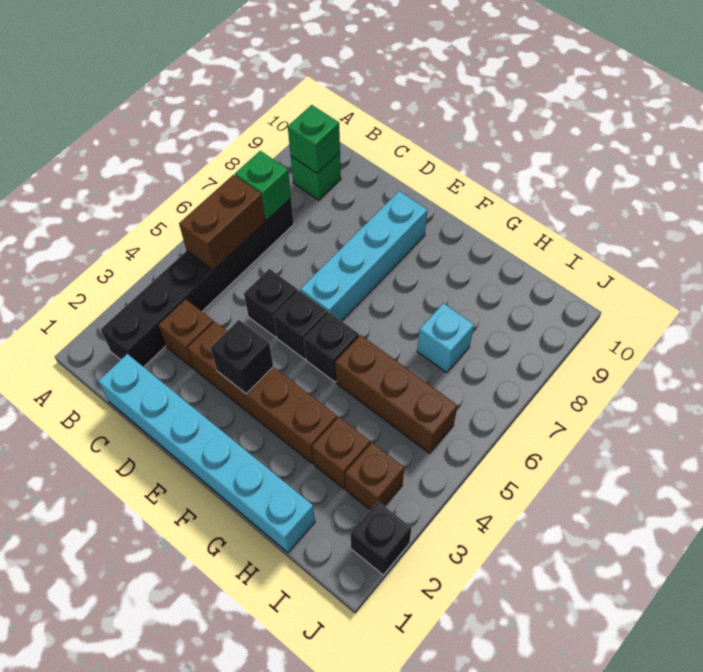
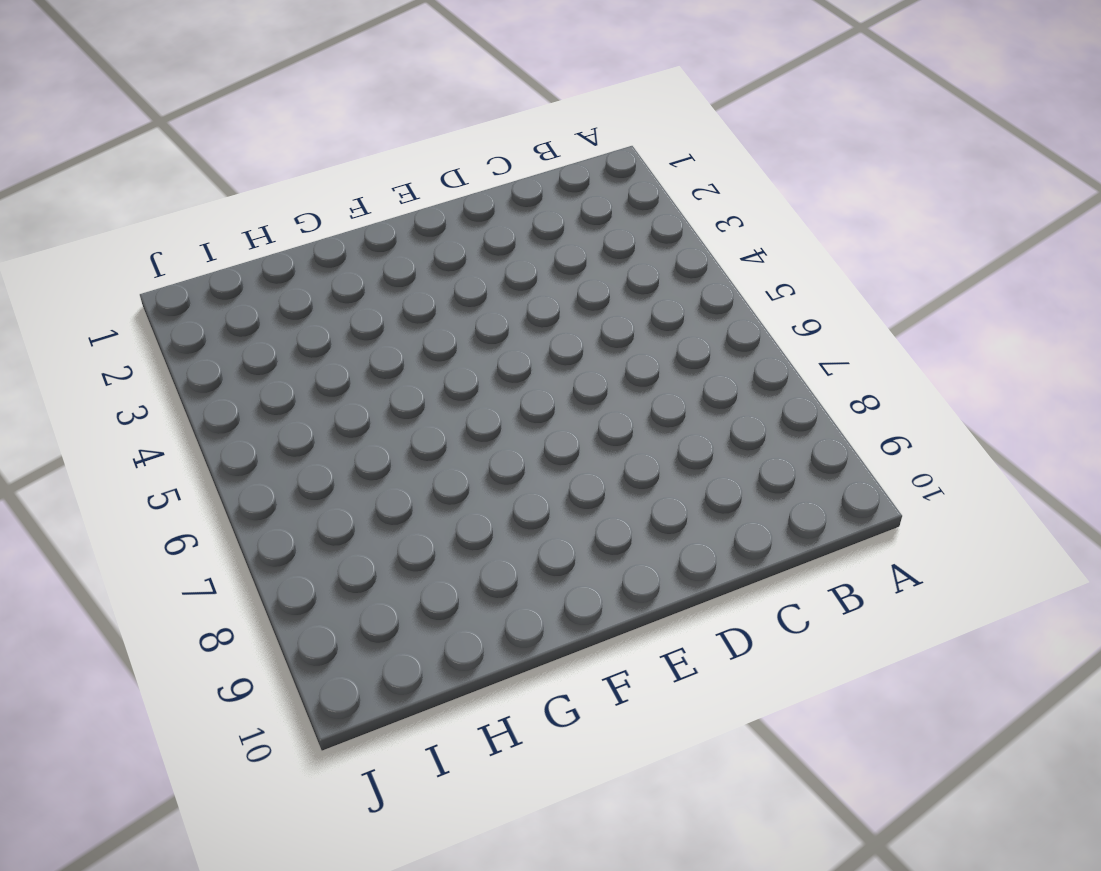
none -> black brick B2:B7 level 1
none -> green brick B9 level 1
none -> cyan brick C1:H1 level 1

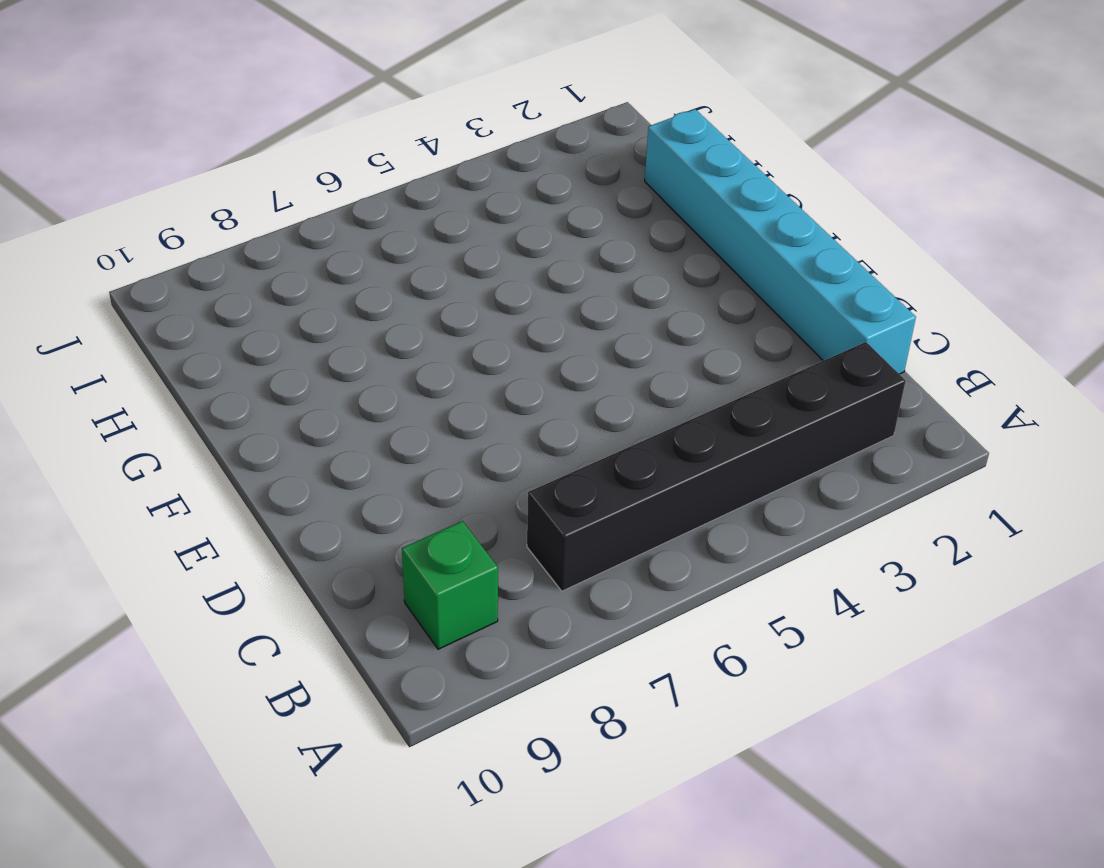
none -> brown brick C3 level 1
none -> brown brick D3:G3 level 1
none -> black brick D5 level 1

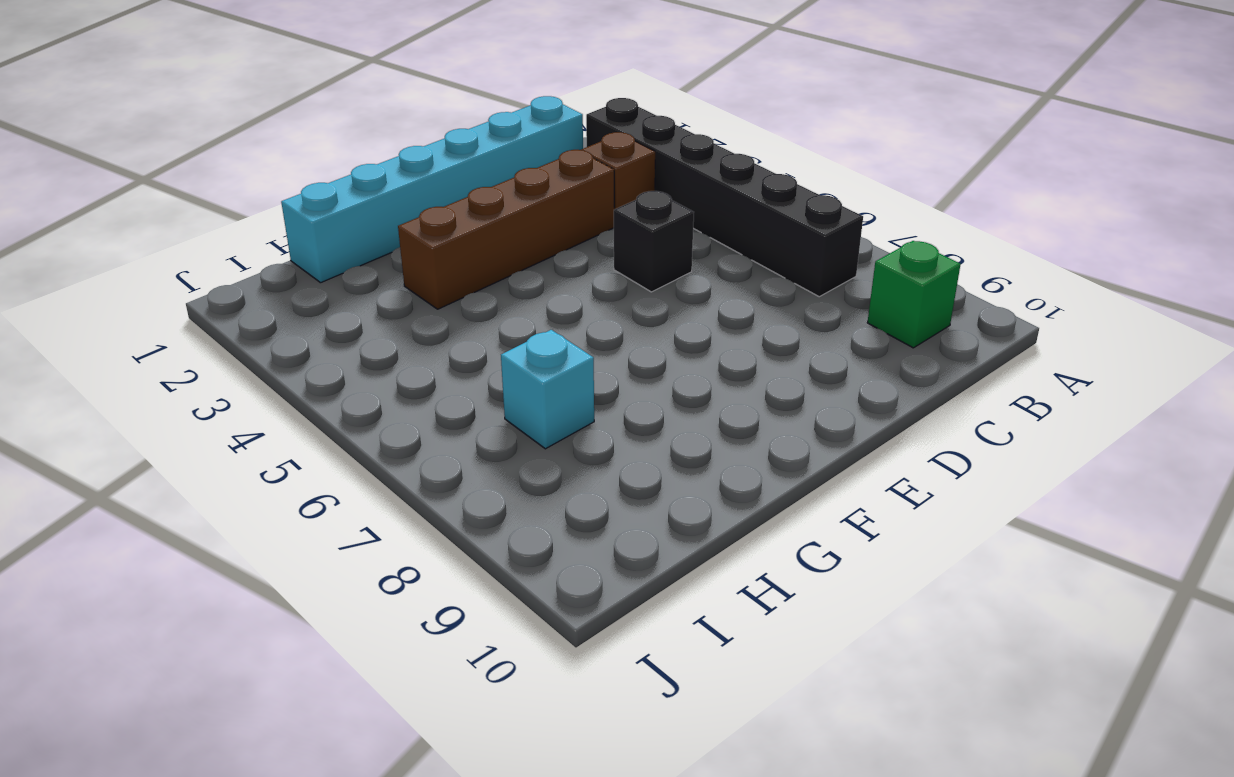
none -> black brick E5 level 1
none -> cyan brick E6:E9 level 1
none -> black brick F5 level 1

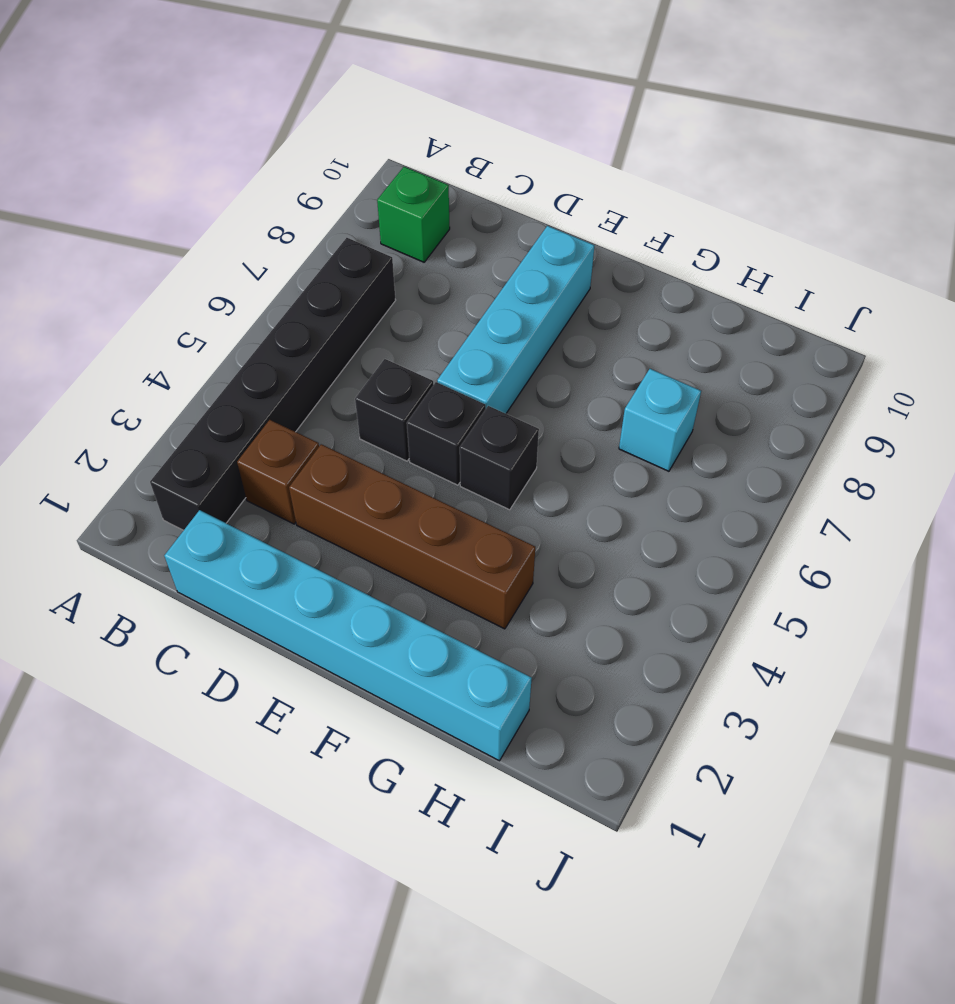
none -> brown brick G5:I5 level 1
none -> brown brick H3 level 1
none -> brown brick I3 level 1

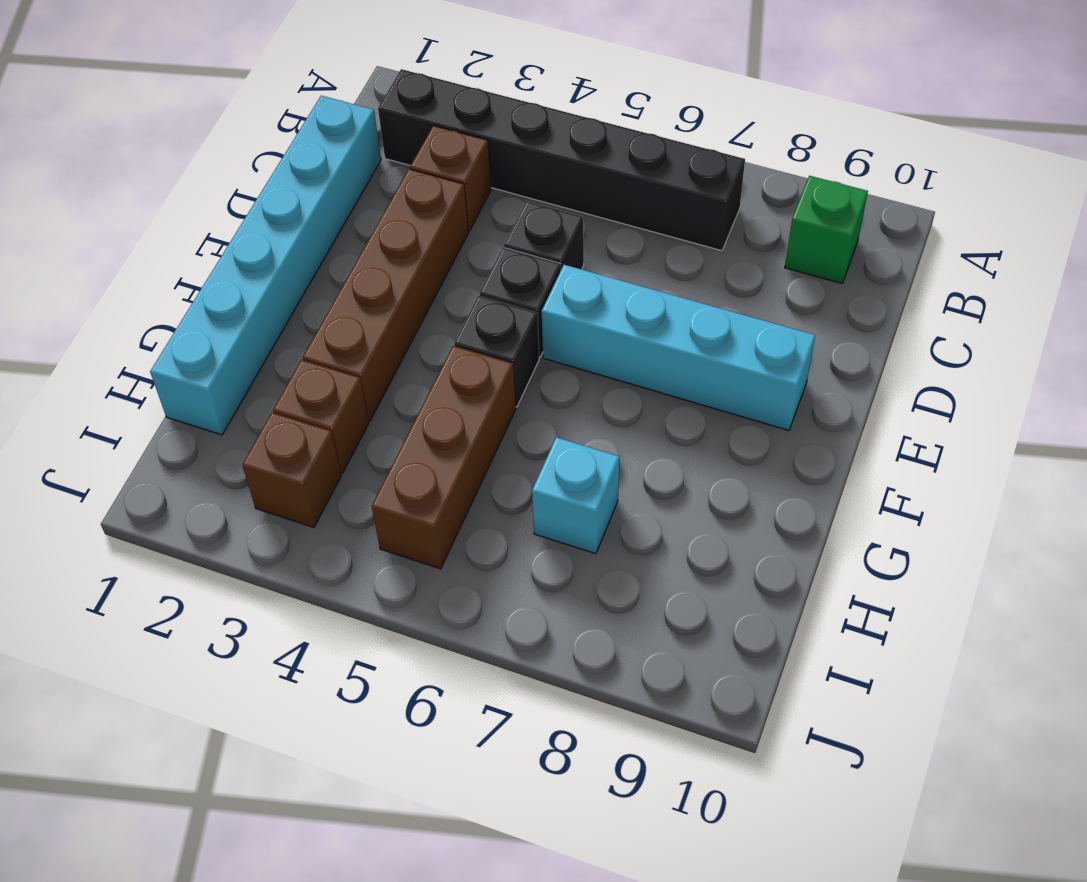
none -> black brick J2 level 1
none -> brown brick B5:B6 level 2
none -> green brick B7 level 2

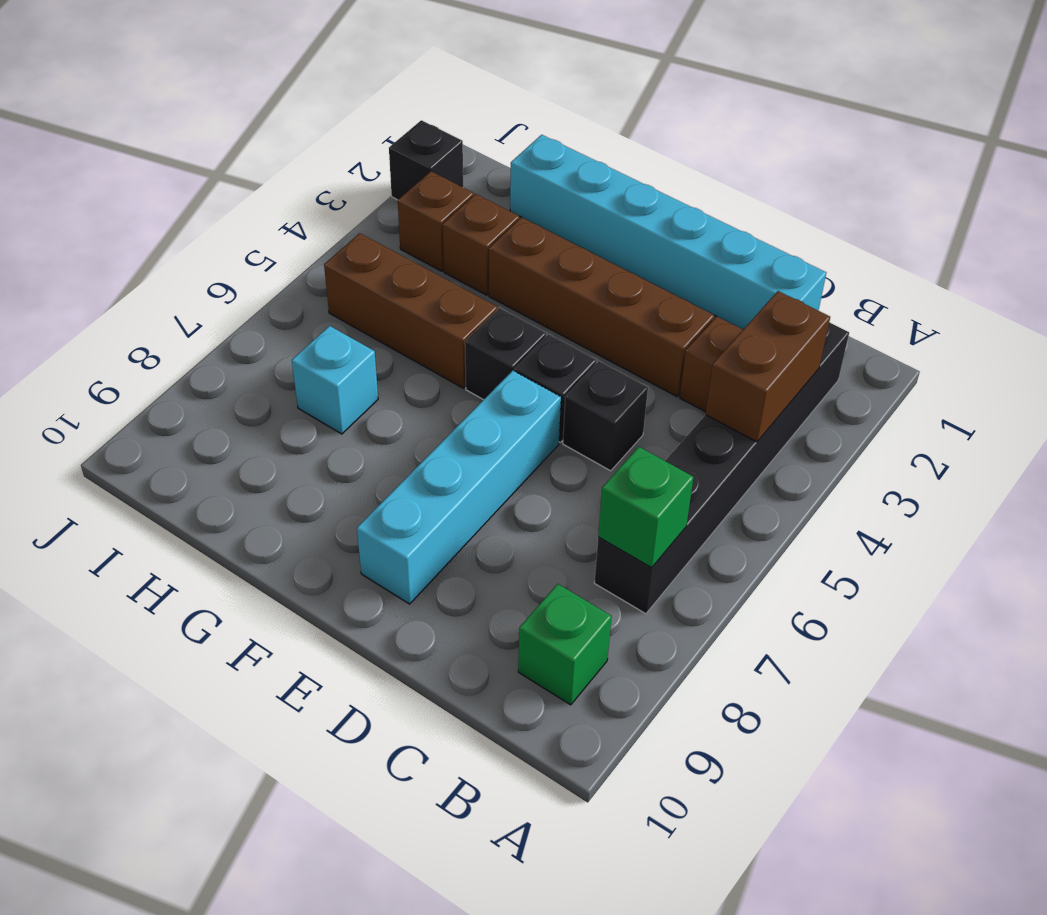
brown brick B3:B4 level 2 -> brown brick B5:B6 level 2
none -> green brick B9 level 2
none -> black brick E3 level 2

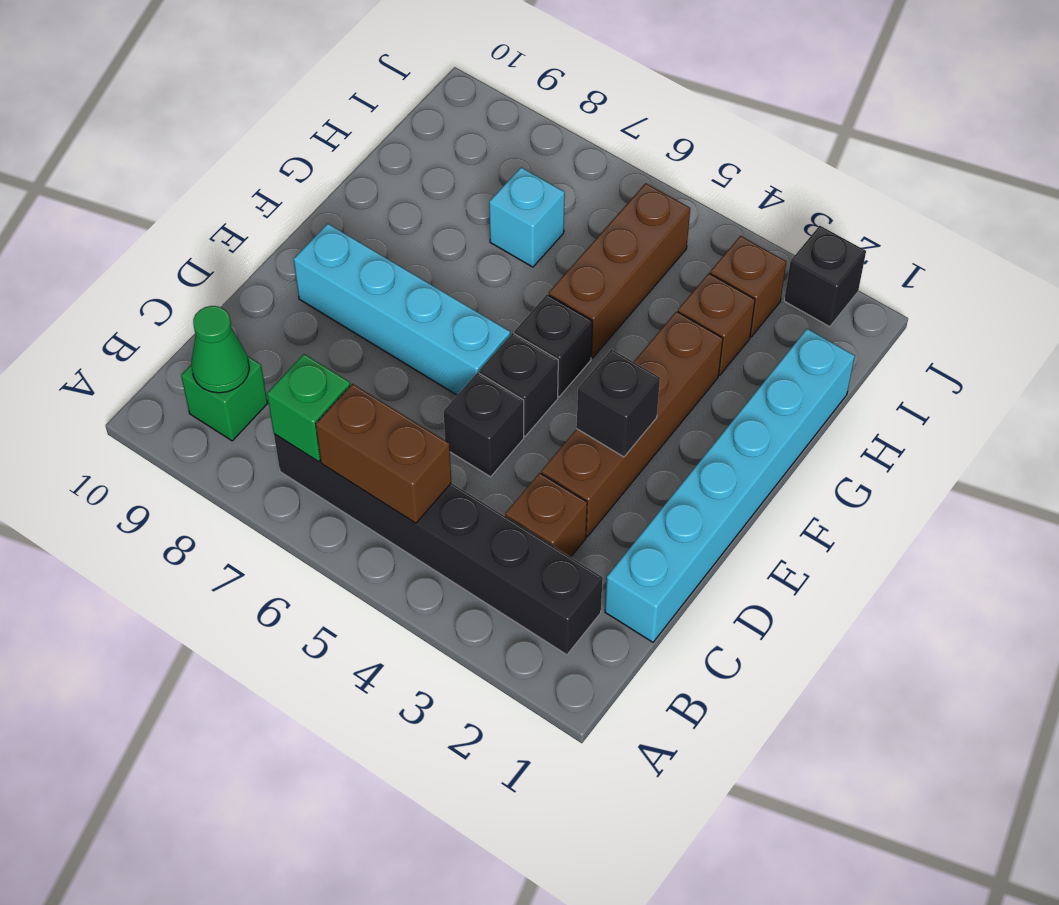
green cone B9 level 2 -> green brick B9 level 2

